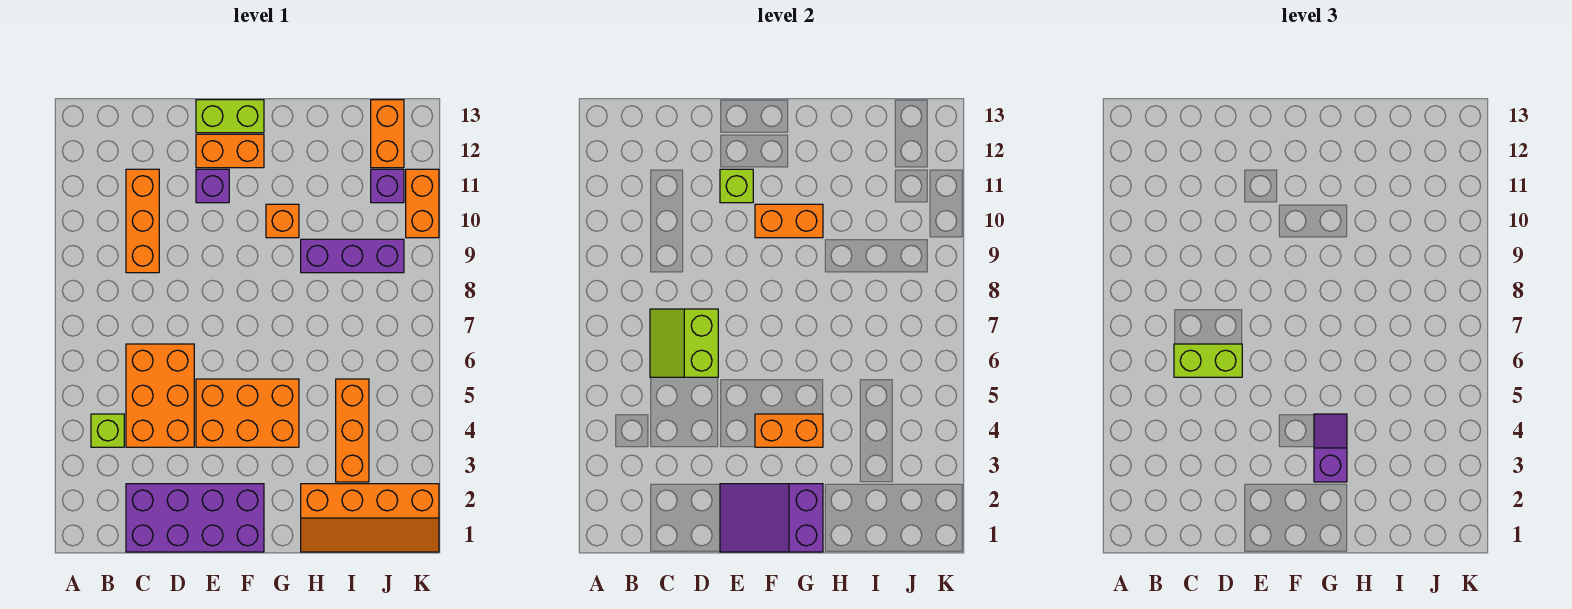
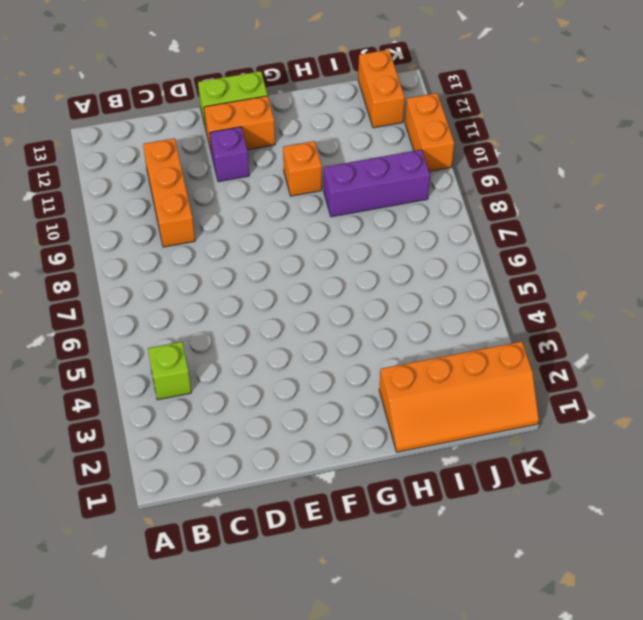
none -> purple brick C1:F2 level 1
none -> orange brick C4:D6 level 1
none -> orange brick E4:G5 level 1

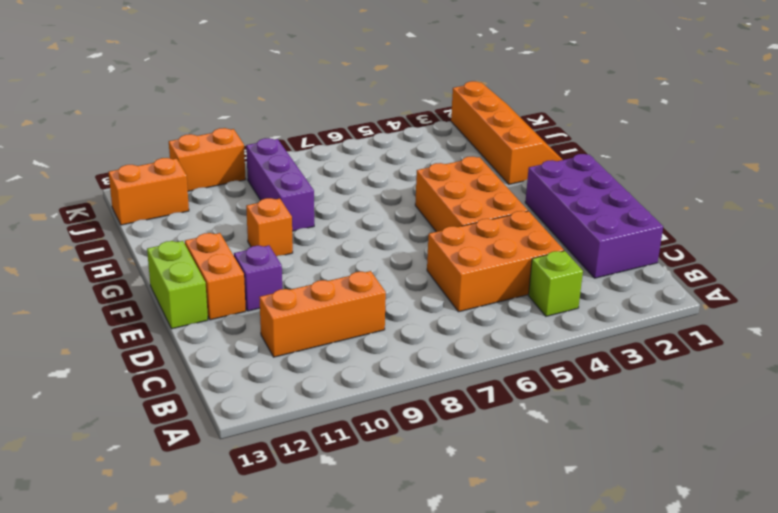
none -> orange brick I3:I5 level 1
none -> purple brick J11 level 1
none -> lime slope C6:D7 level 2 top D

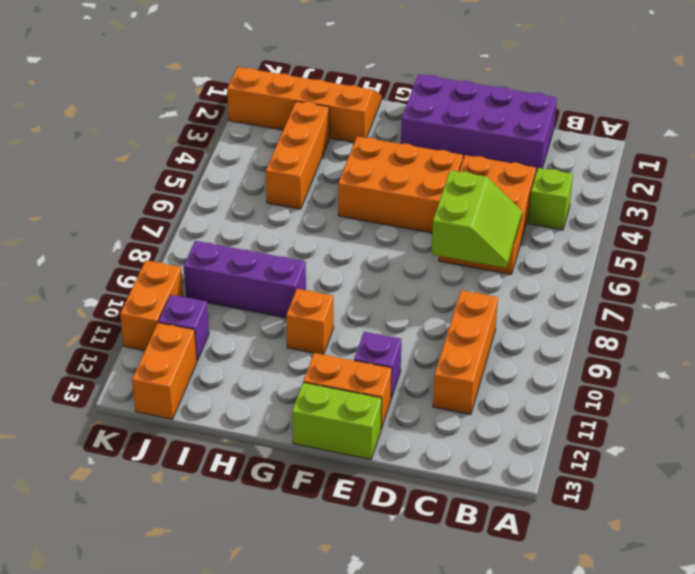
none -> purple slope E1:G2 level 2 top G
none -> lime brick E11 level 2
none -> orange brick F4:G4 level 2

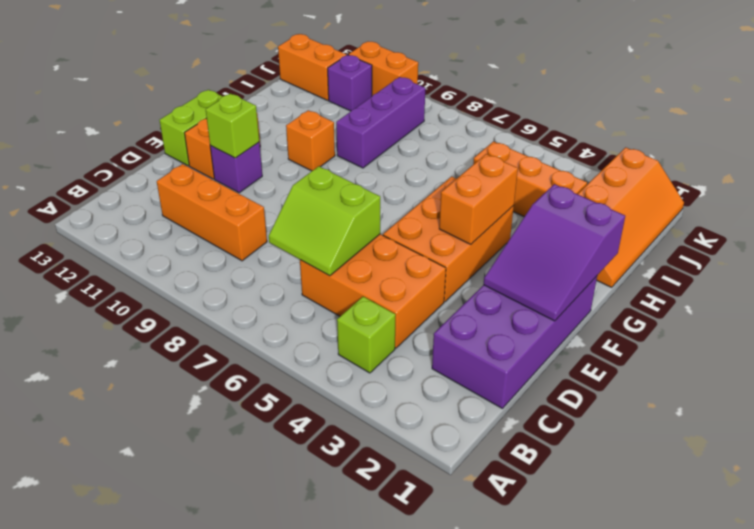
none -> orange brick F10:G10 level 2
none -> lime brick C6:D6 level 3
none -> purple slope G3:G4 level 3 top 3

